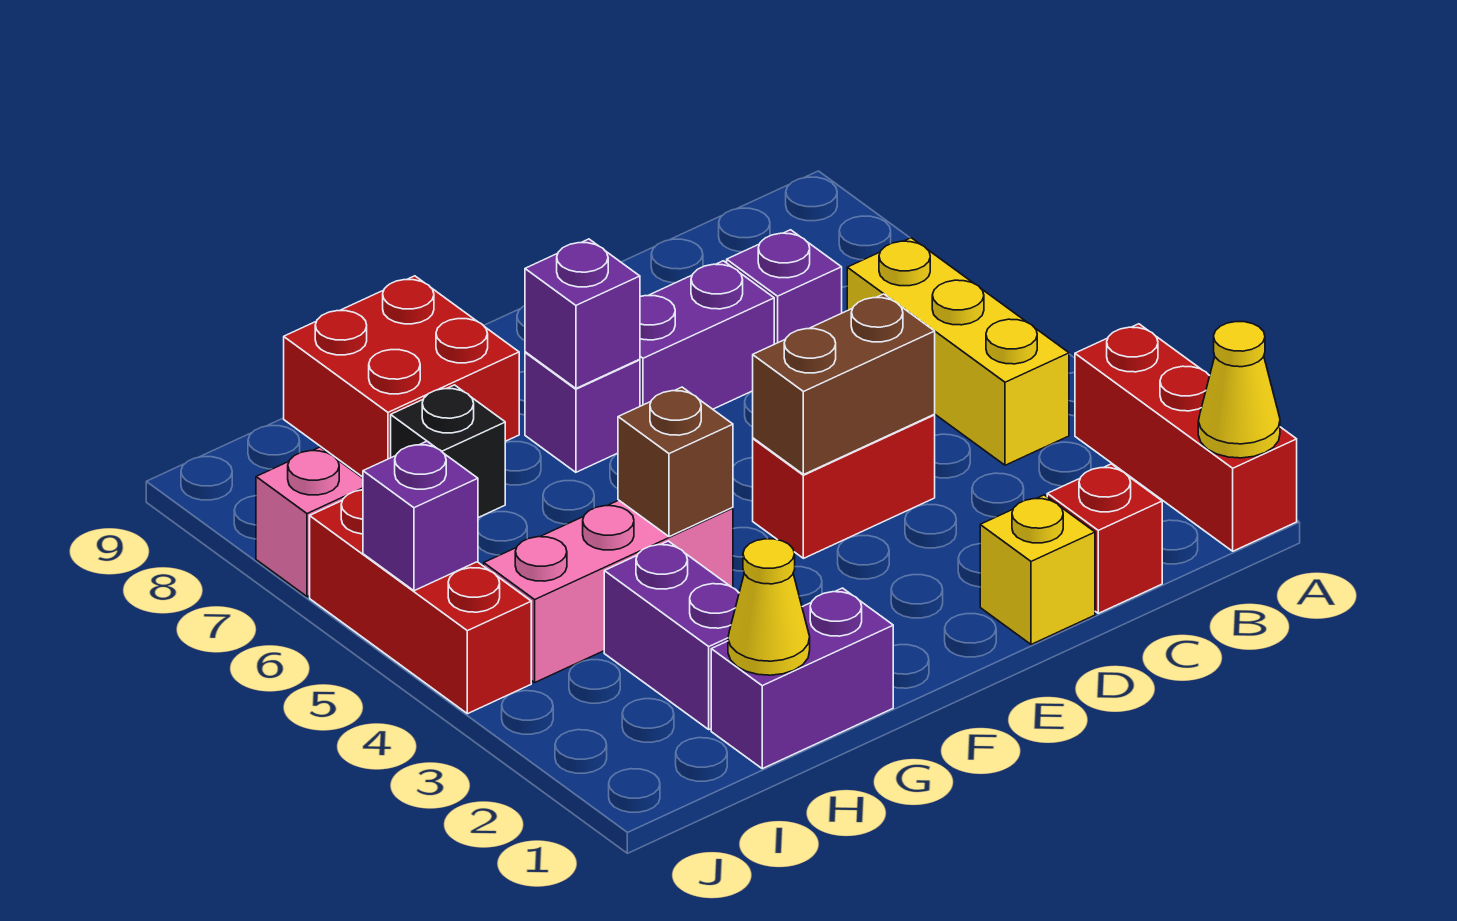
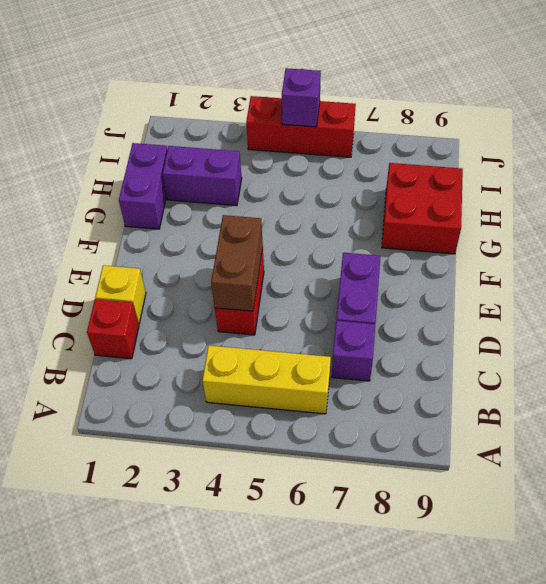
none -> red brick A1:A3 level 1
none -> purple brick F7 level 1
none -> pink brick G4:I4 level 1

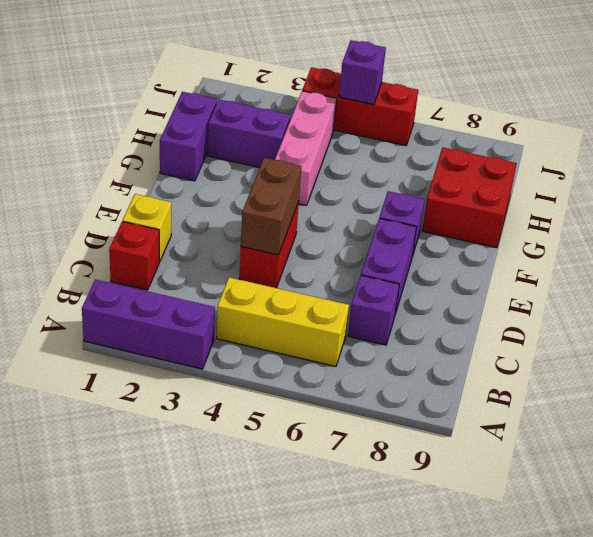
purple brick A1:A3 level 1 -> red brick A1:A3 level 1
none -> black brick H7 level 1
none -> pink brick J7 level 1
none -> yellow cone A1 level 2

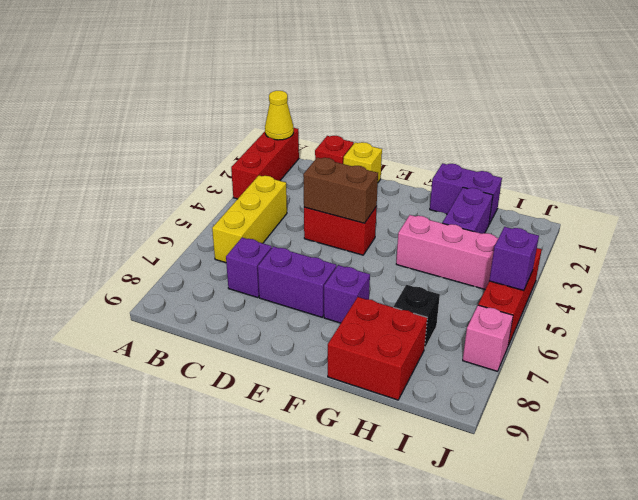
none -> purple brick F7 level 2
none -> brown brick G4 level 2
none -> yellow cone H1 level 2

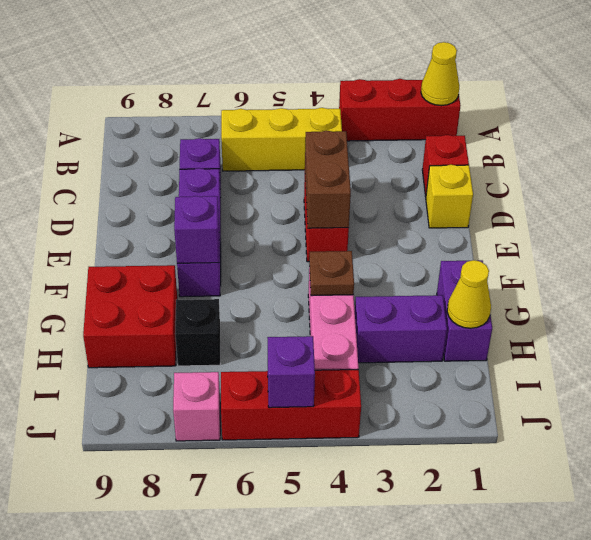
brown plate G4 level 2 -> brown brick G4 level 2

